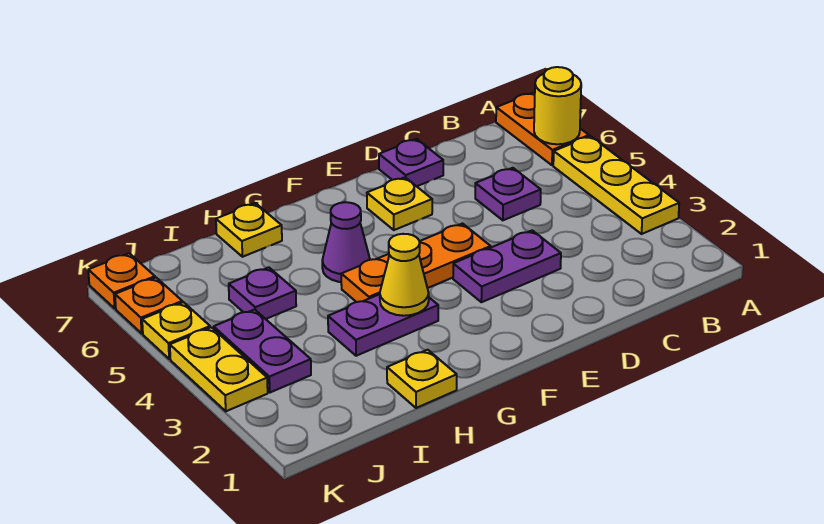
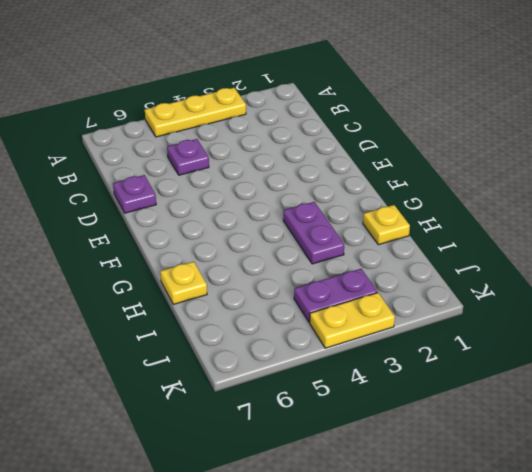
none -> orange plate A6:A7 level 1
none -> purple plate D3:E3 level 1
none -> orange plate E4:G4 level 1

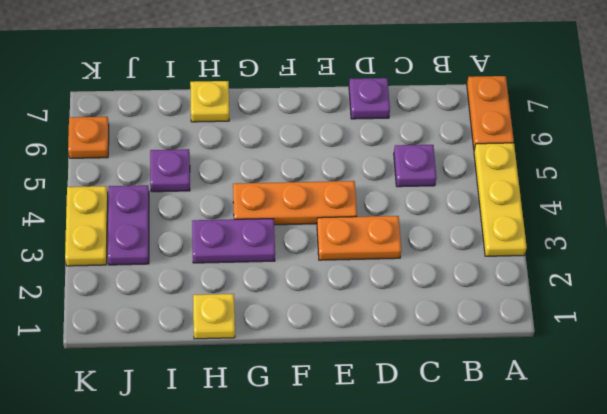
orange plate D3:E3 level 1 -> purple plate D3:E3 level 1
none -> yellow plate E6 level 1
none -> purple cone G5 level 1
none -> yellow plate K5 level 1

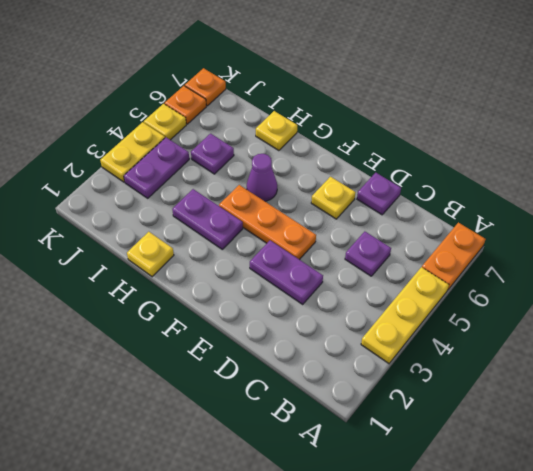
none -> yellow round brick A6 level 2
none -> yellow cone G3 level 2

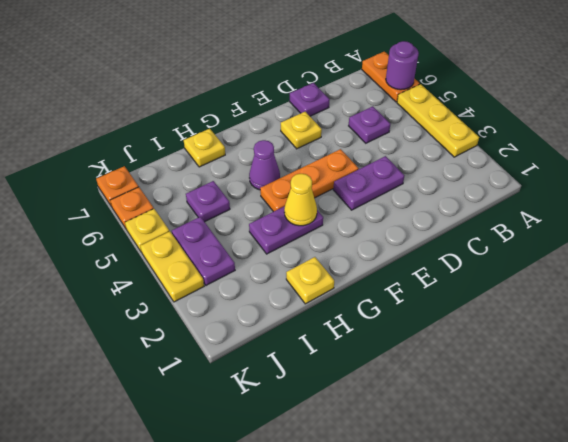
purple round brick A6 level 2 -> yellow round brick A6 level 2

